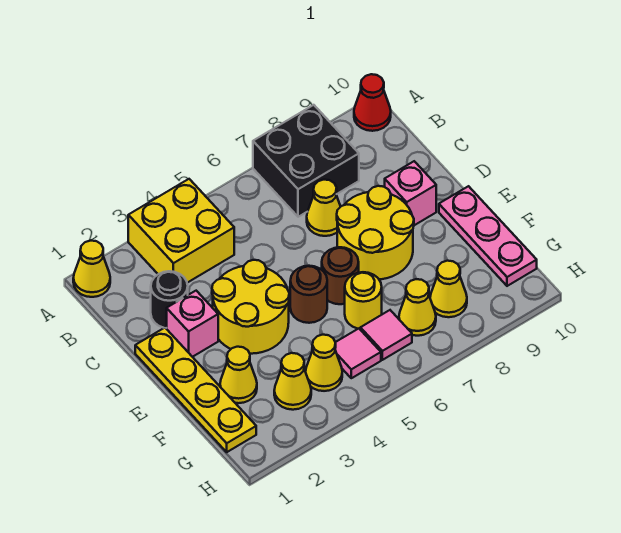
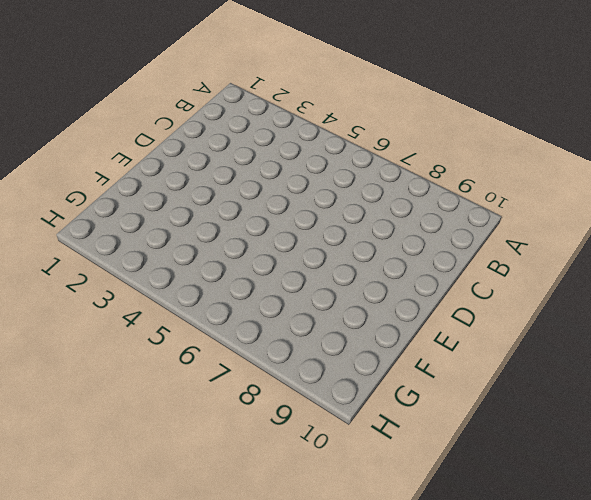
none -> yellow cone A1 level 1
none -> yellow brick A3:B4 level 1
none -> black brick A7:B8 level 1

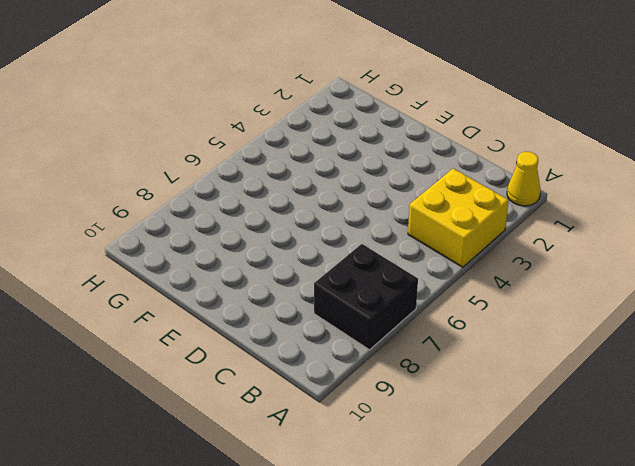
none -> red cone A10 level 1
none -> black round brick C2 level 1
none -> yellow cone C7 level 1

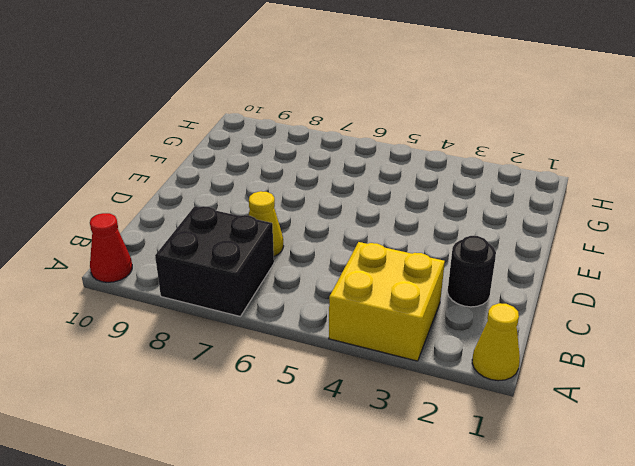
none -> yellow plate D1:G1 level 1
none -> pink brick D2 level 1
none -> yellow round brick D3:E4 level 1

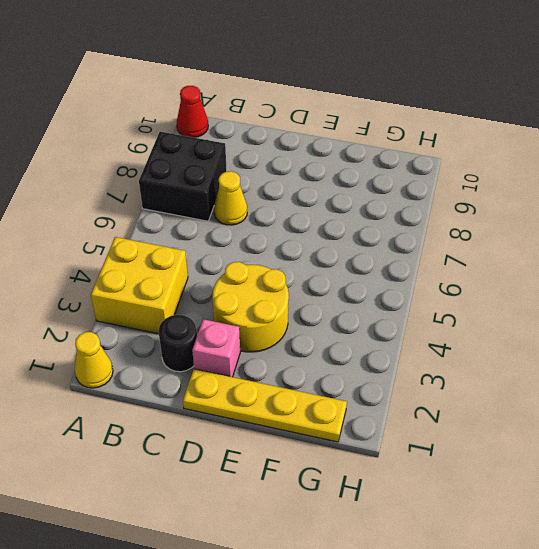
none -> yellow round brick D7:E8 level 1
none -> pink brick D9 level 1
none -> brown round brick E5 level 1

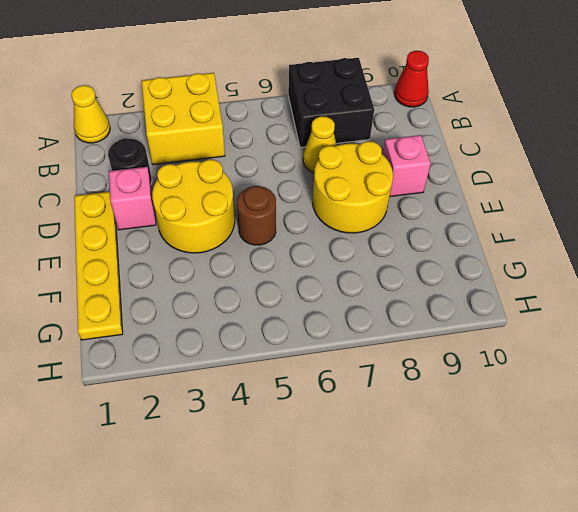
none -> brown round brick E6 level 1
none -> pink plate E10:G10 level 1
none -> yellow cone F2 level 1

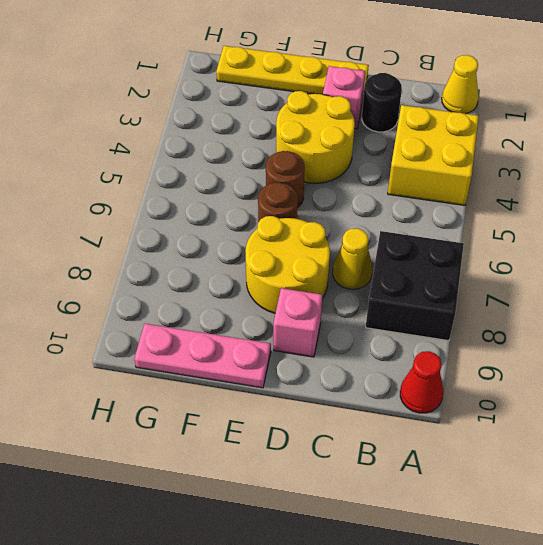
none -> yellow cone F2 level 1
none -> yellow round brick F6 level 1
none -> yellow cone G3 level 1

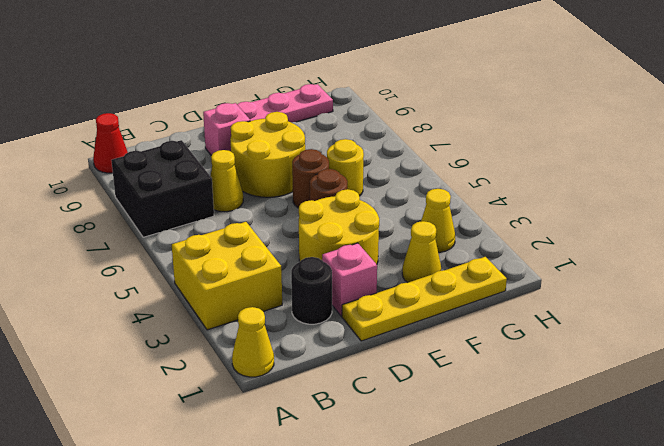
none -> yellow cone G4 level 1
none -> pink tile G5 level 1
none -> pink tile G6 level 1

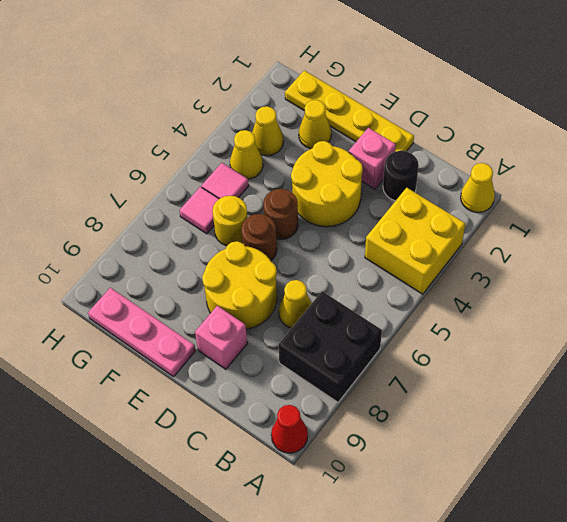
none -> yellow cone G7 level 1
none -> yellow cone G8 level 1

